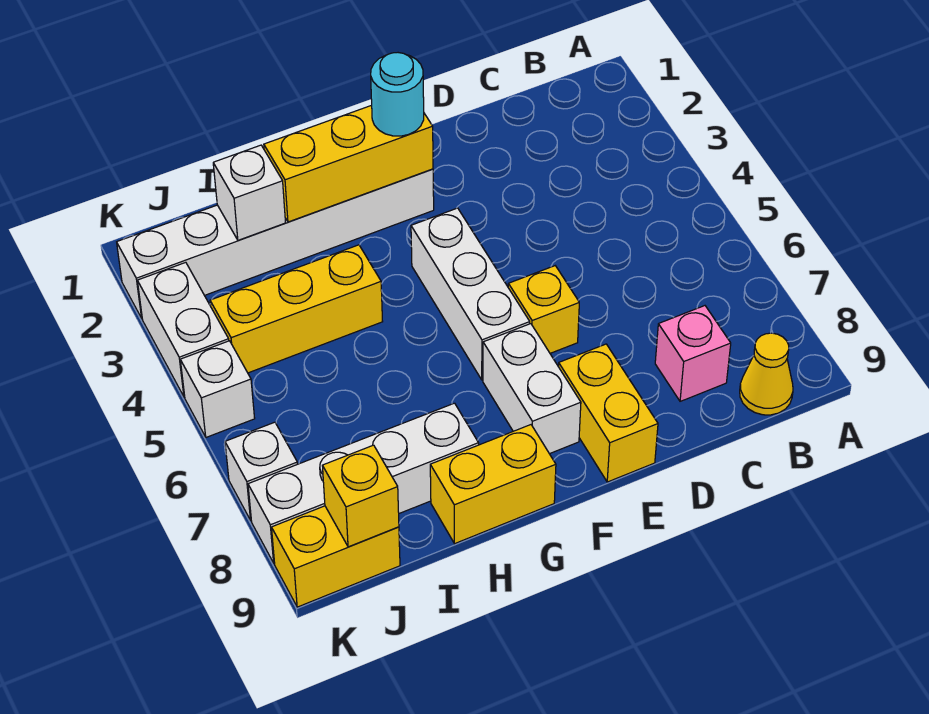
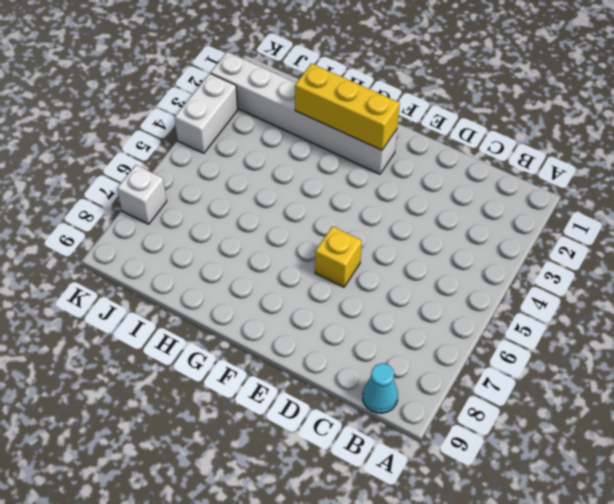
cyan cone B9 level 1 -> yellow cone B9 level 1
none -> pink brick C8 level 1
none -> yellow brick E8:E9 level 1
none -> white brick F4:F6 level 1

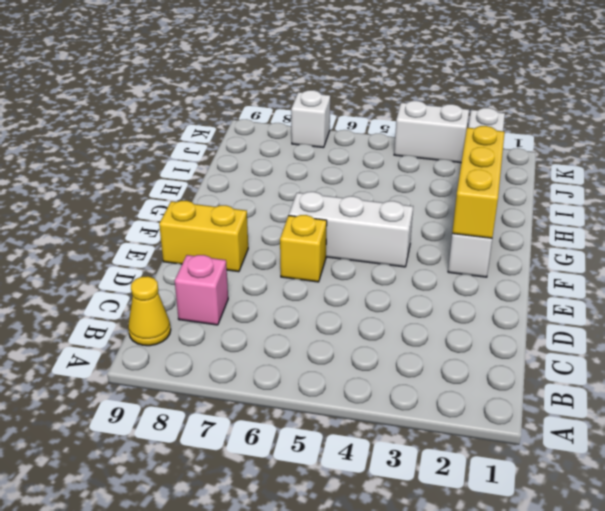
none -> white brick F7:F8 level 1
none -> yellow brick G9:H9 level 1
none -> yellow brick H4:J4 level 1

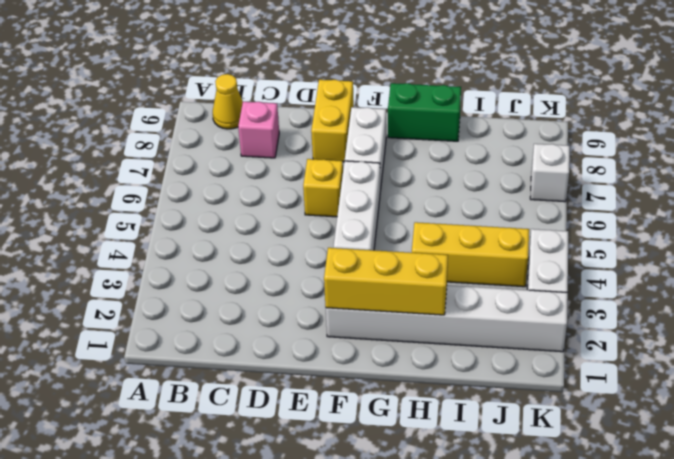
green brick G9:H9 level 1 -> yellow brick G9:H9 level 1
none -> white brick H8:K8 level 1
none -> yellow brick J9:K9 level 1
none -> white brick K5 level 1

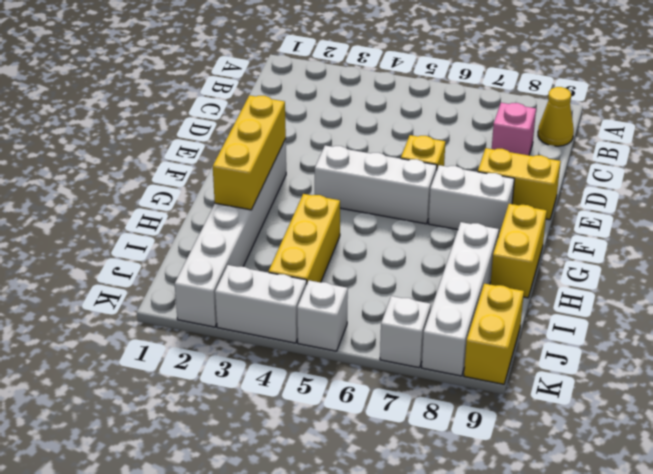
none -> white brick I2 level 2
none -> yellow brick J9 level 2
none -> cyan round brick F2 level 3

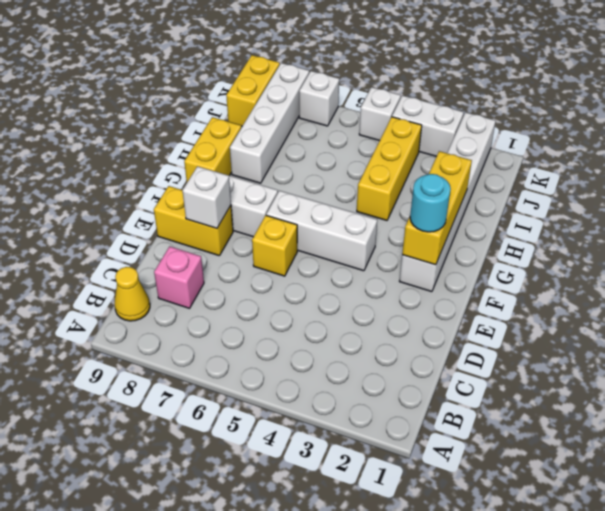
white brick E8 level 2 -> white brick I2 level 2
none -> yellow brick J9 level 2

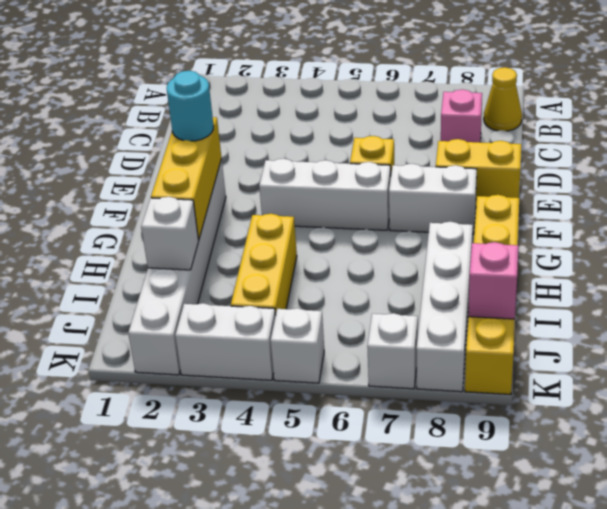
pink brick J9 level 2 -> yellow brick J9 level 2

